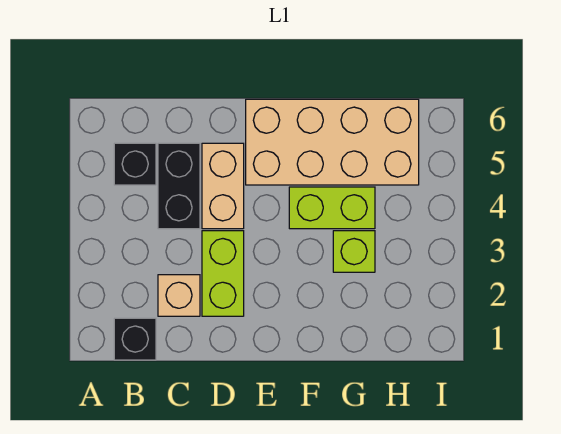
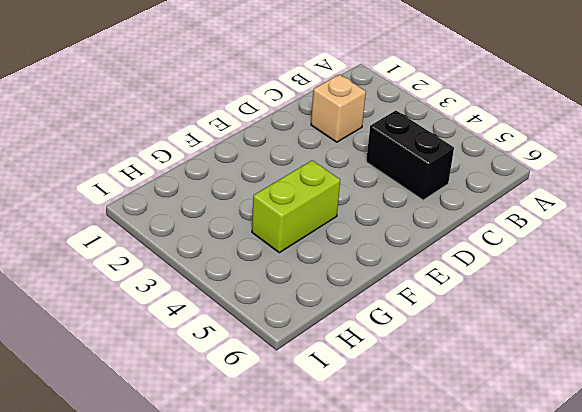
none -> black brick B1 level 1
none -> black brick B5 level 1

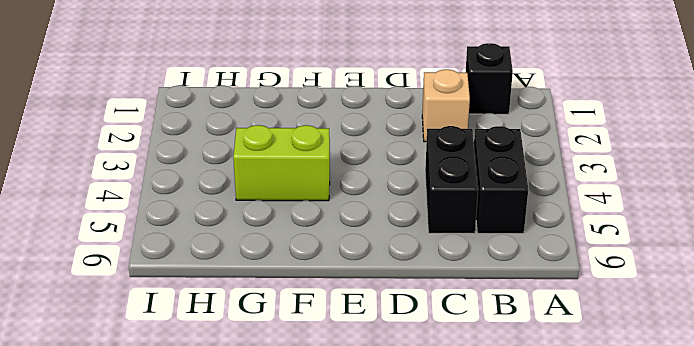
black brick B4:B5 level 1 -> black brick B5 level 1
none -> lime brick D2:D3 level 1
none -> tan brick D4:D5 level 1

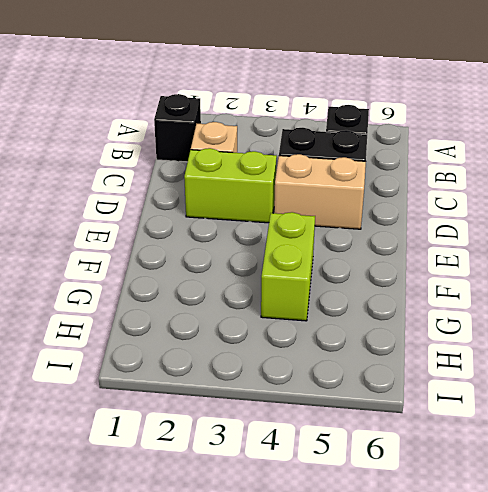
none -> tan brick E5:H6 level 1
none -> lime brick G3 level 1

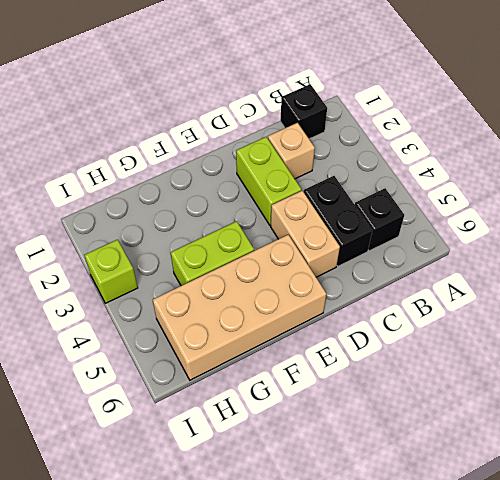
lime brick I3 level 1 -> lime brick G3 level 1

